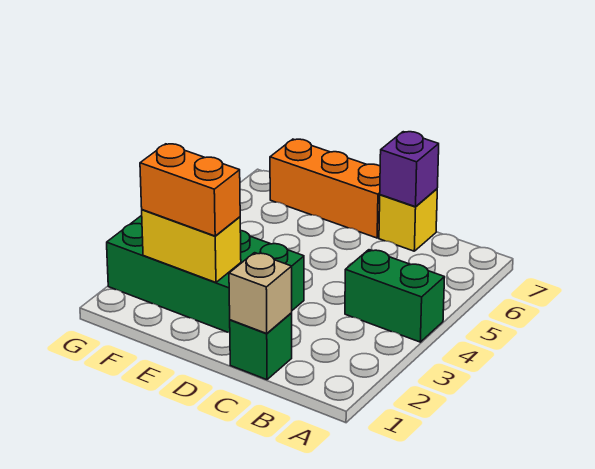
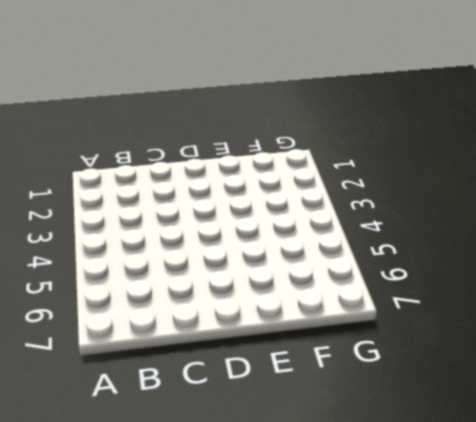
none -> green brick A4:B4 level 1
none -> green brick C1 level 1

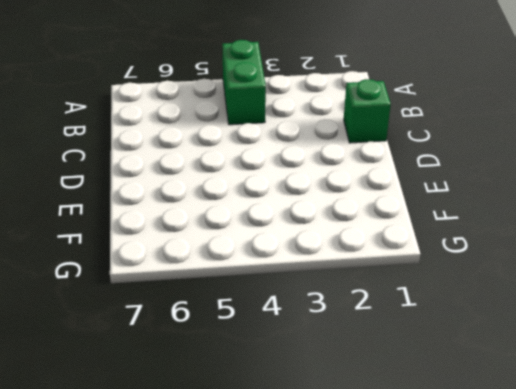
none -> yellow brick C7 level 1
none -> green brick D2:G3 level 1

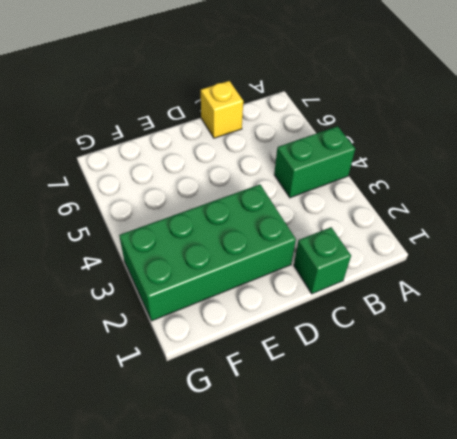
none -> orange brick D7:F7 level 1
none -> tan brick C1 level 2

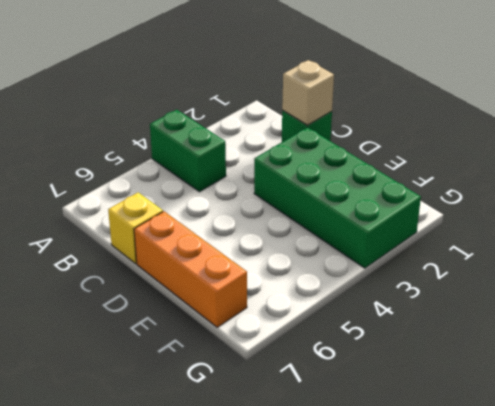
none -> purple brick C7 level 2
none -> yellow brick E2:F2 level 2

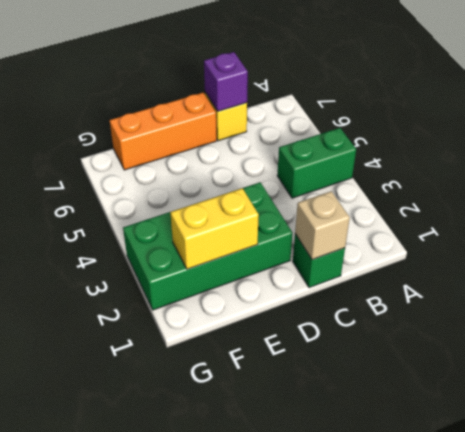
none -> orange brick E2:F2 level 3

